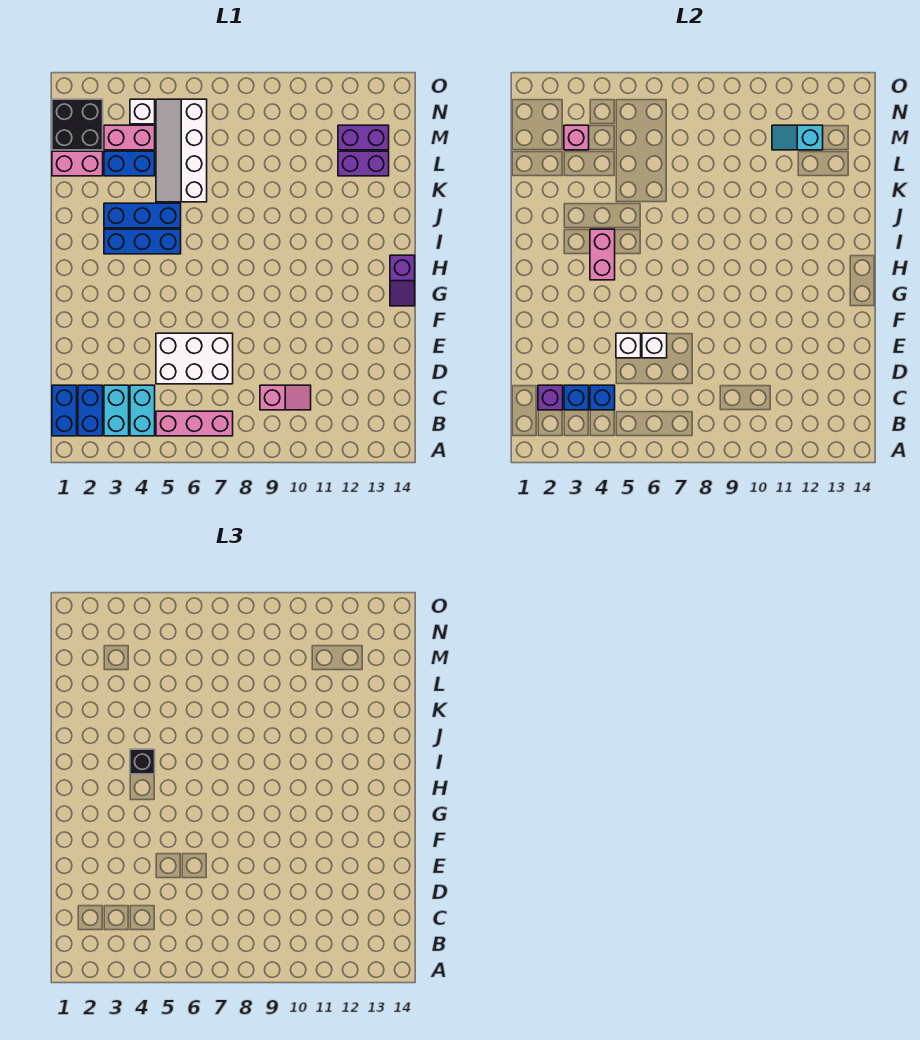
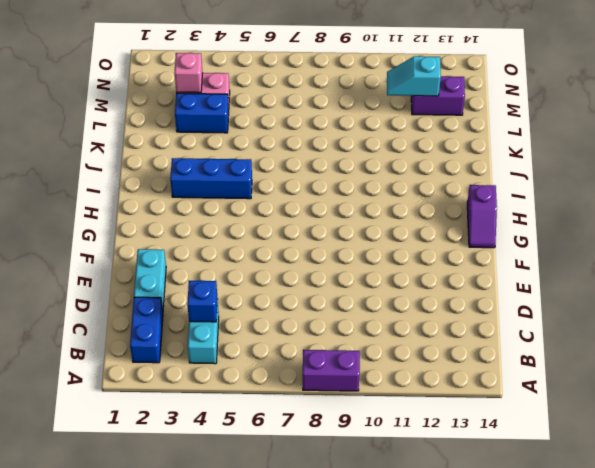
purple brick A8:A9 level 1 -> purple brick L12:L13 level 1
cyan brick D2:E2 level 1 -> cyan brick B3:C3 level 1
none -> blue brick B1:C1 level 1
none -> pink brick B5:B7 level 1
none -> pink slope C9:C10 level 1 top 9

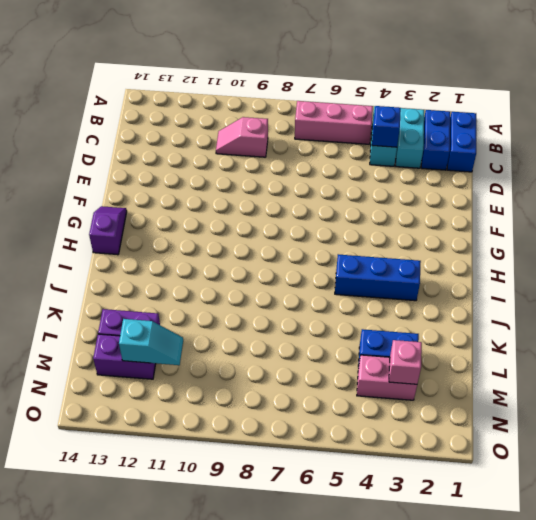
none -> white brick D5:E7 level 1
none -> blue brick J3:J5 level 1
none -> white slope K5:N6 level 1 top 6

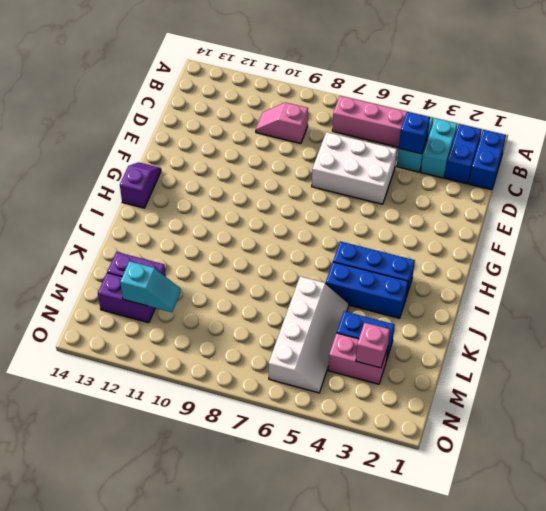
none -> pink brick L1:L2 level 1
none -> black brick M1:N2 level 1
none -> white brick N4 level 1

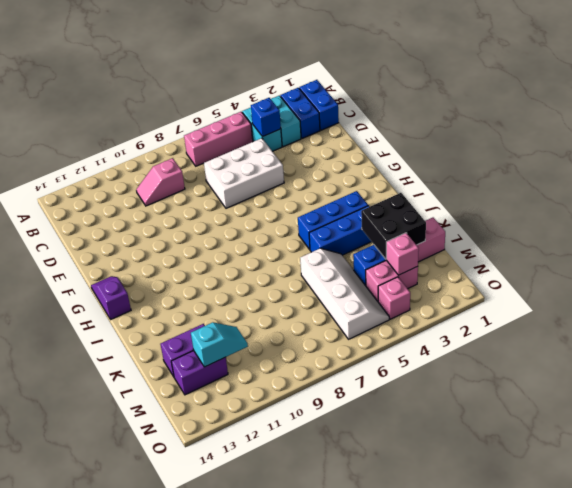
black brick K2:L3 level 2 -> black brick M1:N2 level 1
pink brick N4 level 1 -> white brick N4 level 1
none -> purple brick C2 level 2
none -> blue brick C3 level 2
none -> white brick E5 level 2

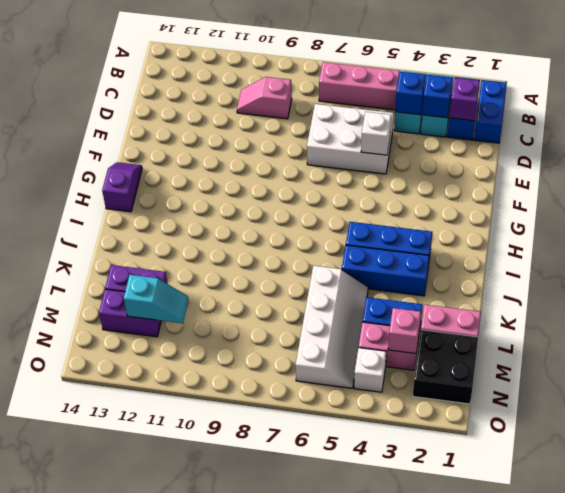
none -> white brick E6 level 2
none -> pink brick H4:I4 level 2
none -> black brick I4 level 3

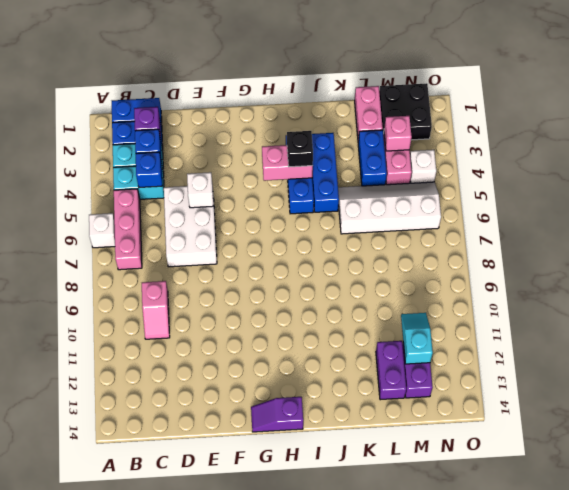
white brick A6 level 1 -> white brick E6 level 2

